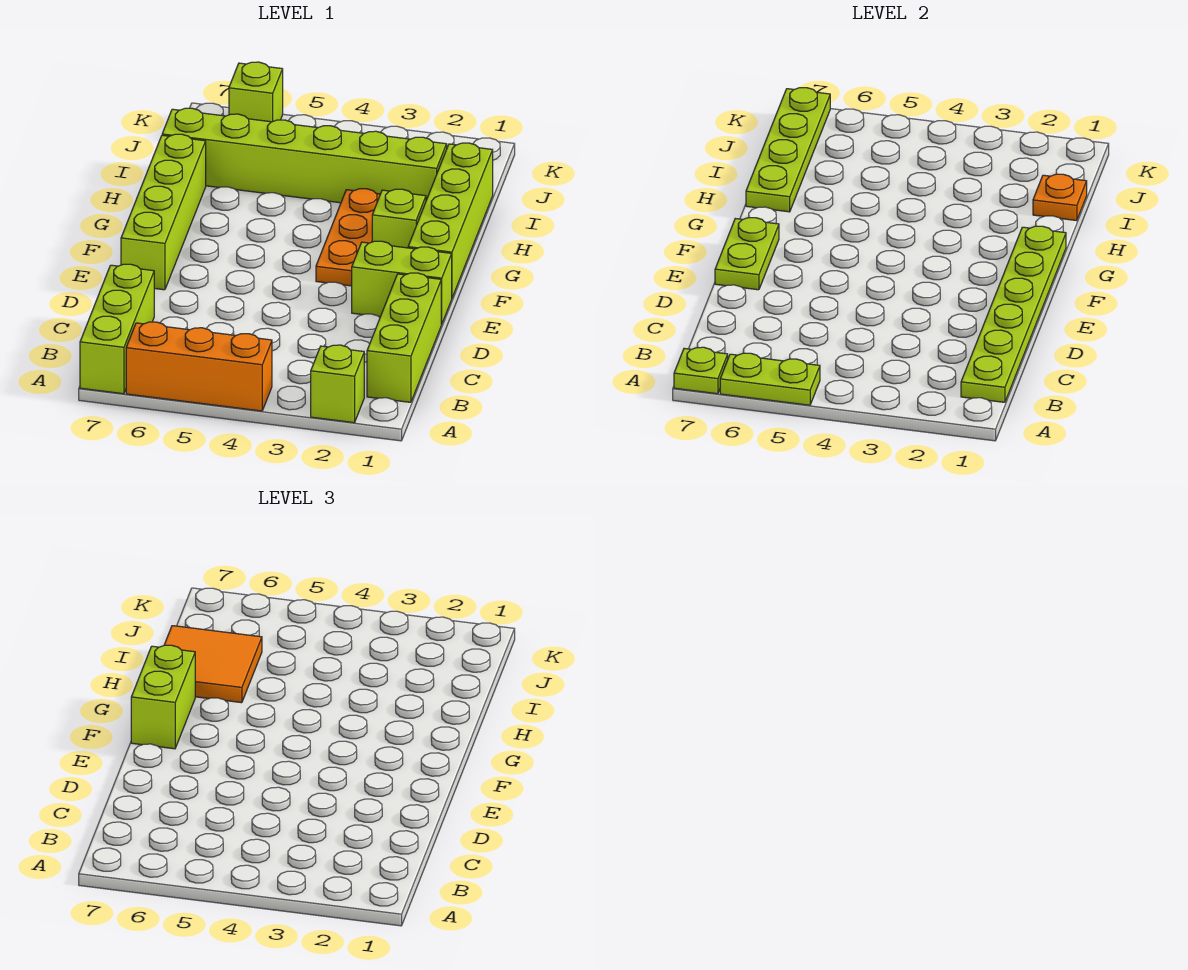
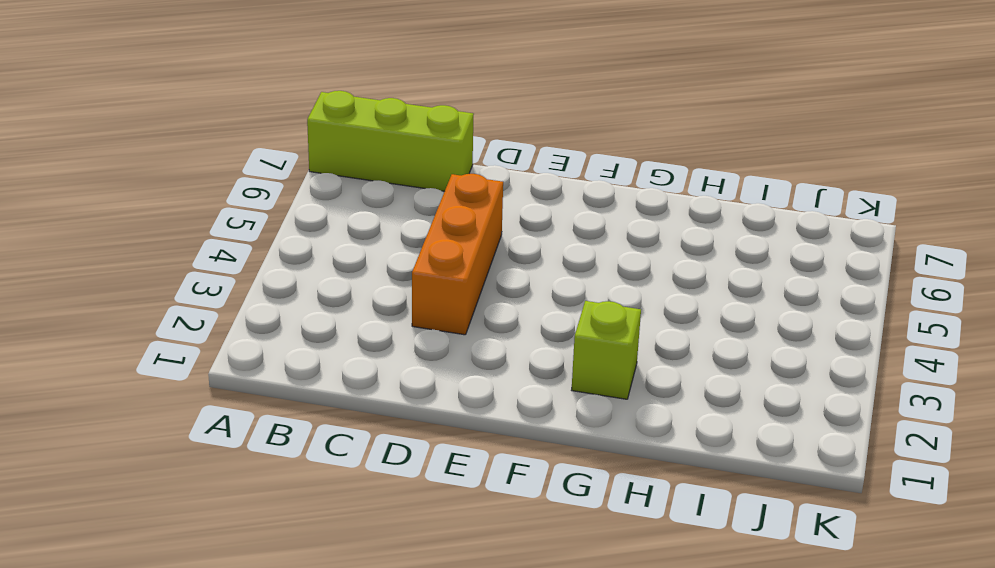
orange brick D3:D5 level 1 -> orange brick A4:A6 level 1
none -> lime brick A2 level 1
none -> lime brick B1:D1 level 1
none -> lime brick E1:E2 level 1

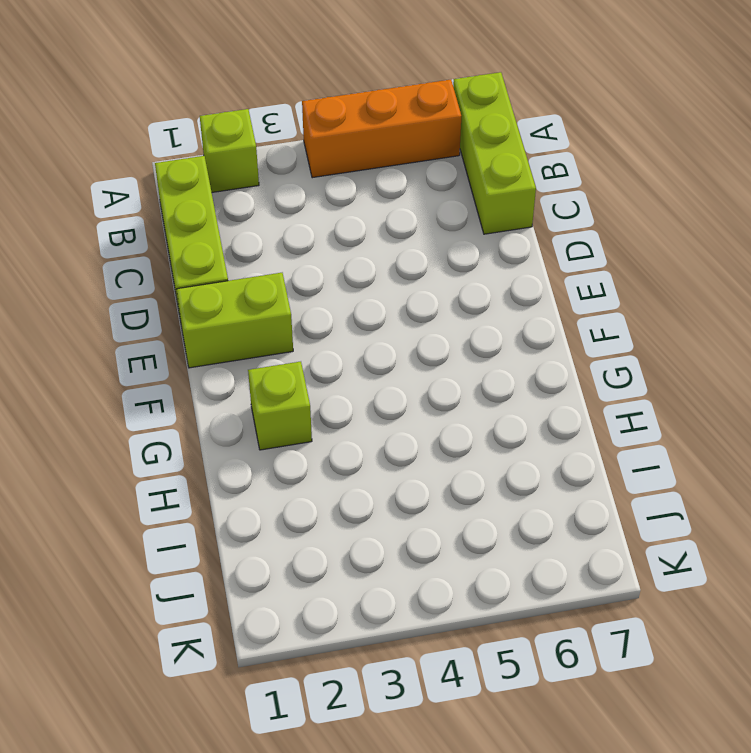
none -> lime brick E7:H7 level 1
none -> lime brick F1:I1 level 1
none -> orange plate F3:H3 level 1

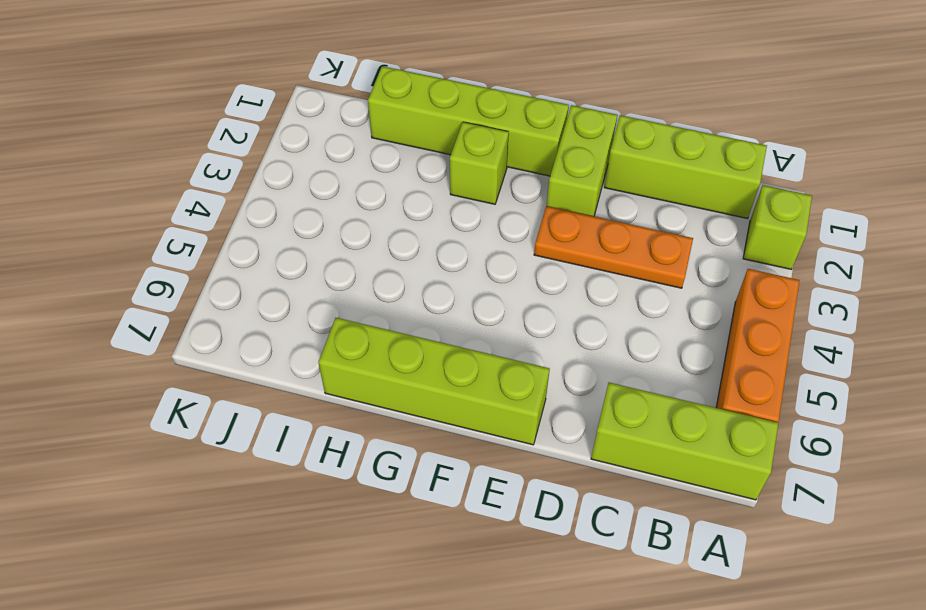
orange plate C3:E3 level 1 -> orange plate F3:H3 level 1
none -> lime brick I2:I7 level 1
none -> lime brick K6 level 1
none -> lime plate A5:A6 level 2

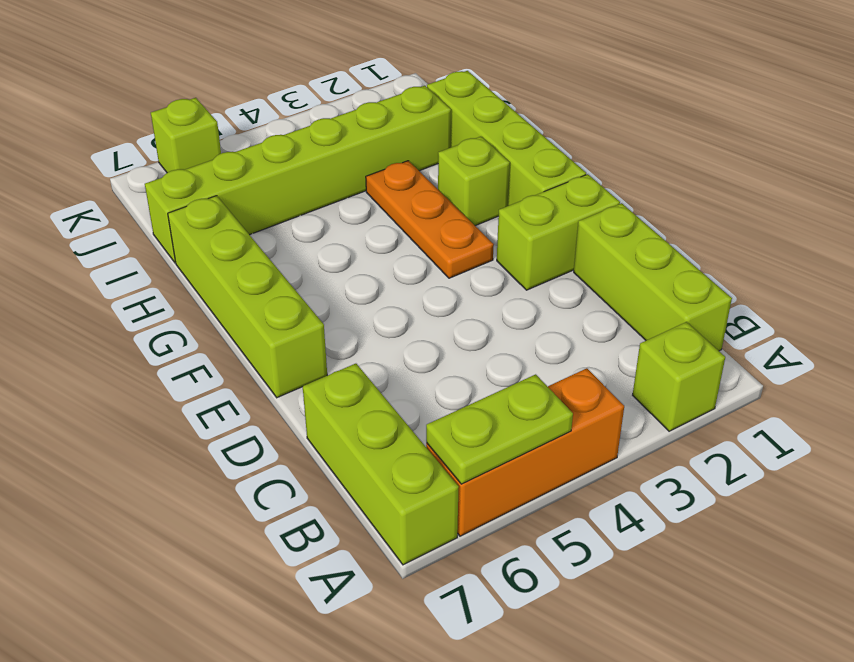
none -> lime plate A7 level 2
none -> lime plate B1:G1 level 2
none -> lime plate E7:F7 level 2

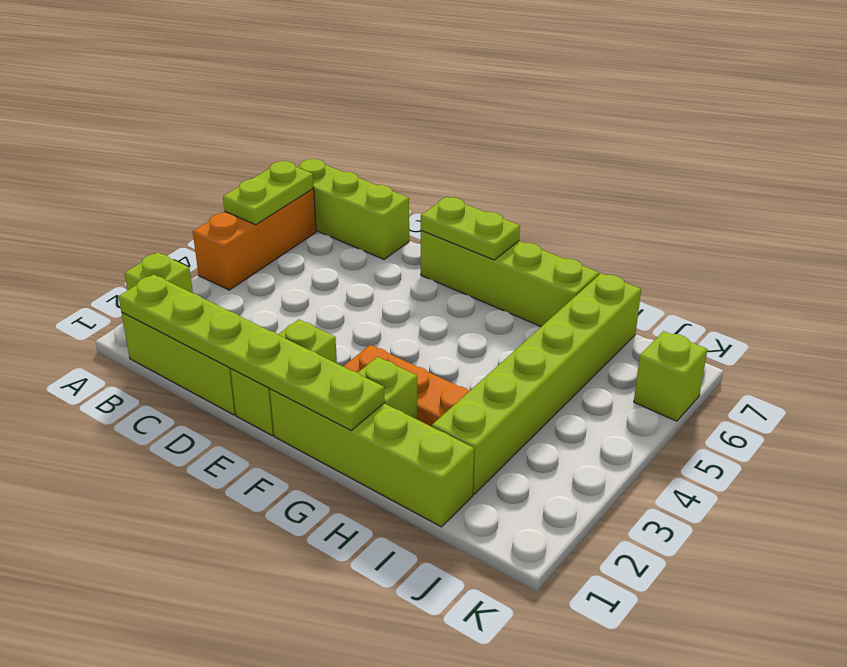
none -> lime plate A7 level 2
none -> lime plate H7:K7 level 2
none -> orange plate I1 level 2

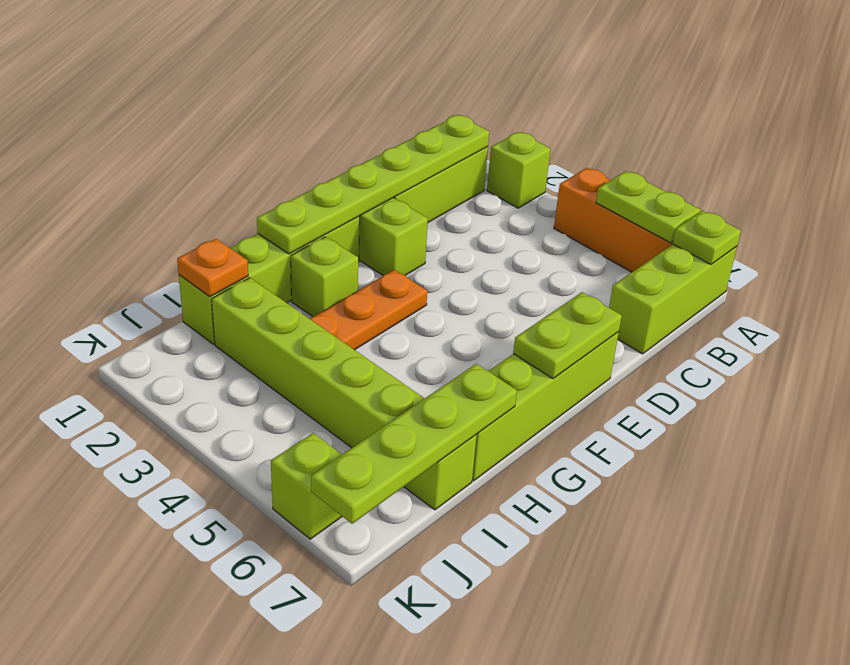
none -> lime brick F7:G7 level 3
none -> orange tile H6:I7 level 3

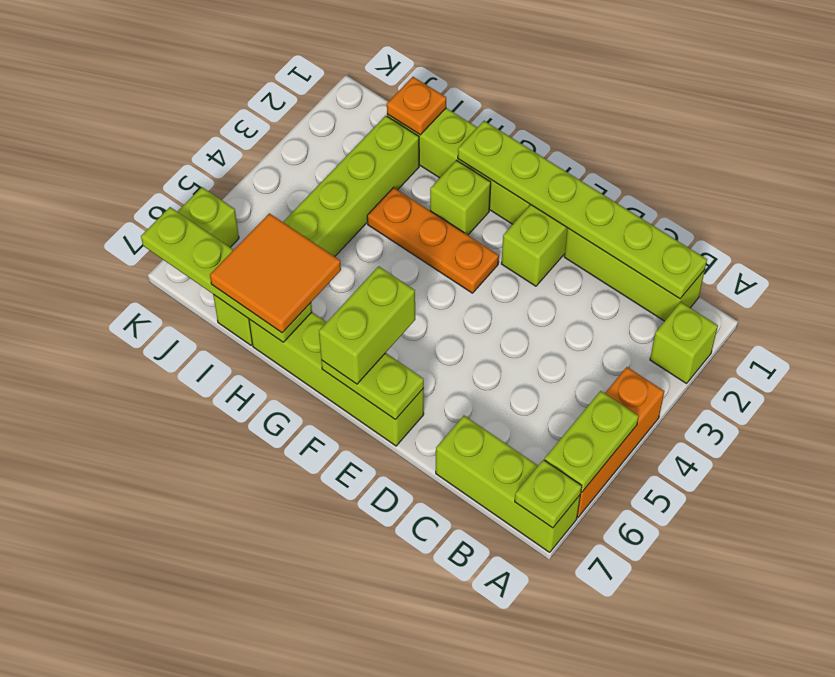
lime brick F6:F7 level 3 -> lime brick F7:G7 level 3

